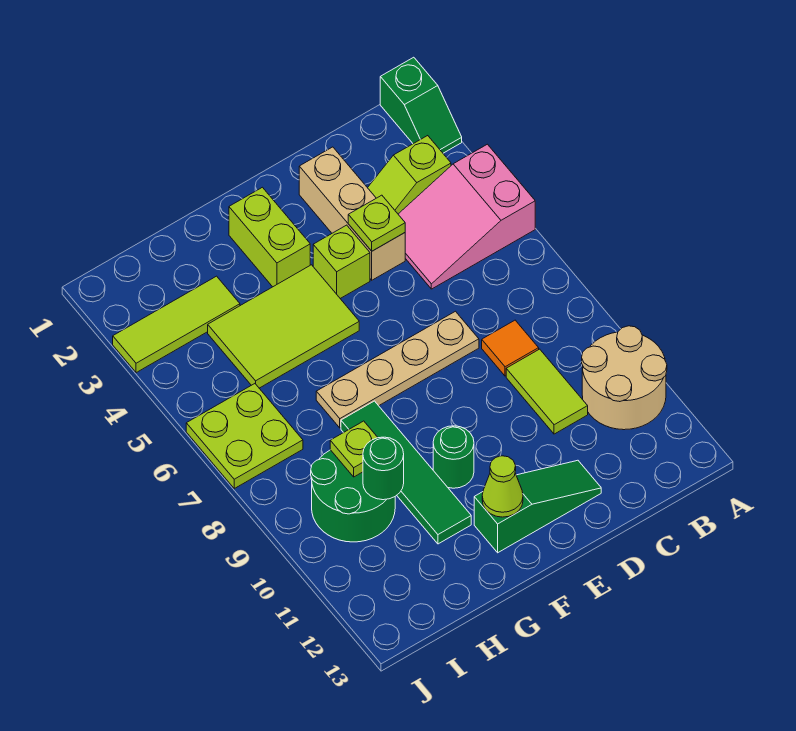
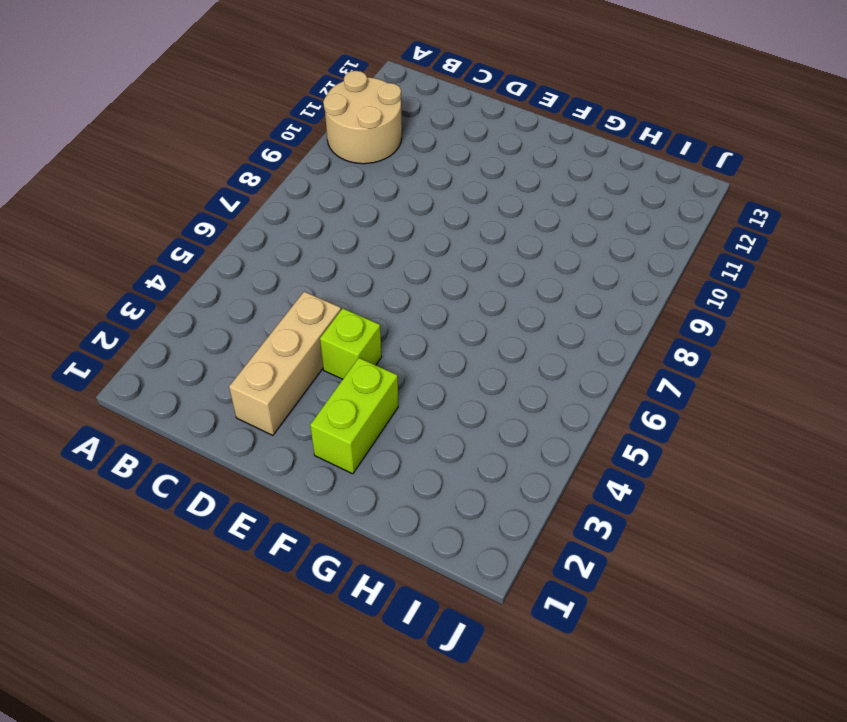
none -> green slope A1:A2 level 1 top 1
none -> pink slope A4:C5 level 1 top A
none -> lime slope B3:C3 level 1 top B

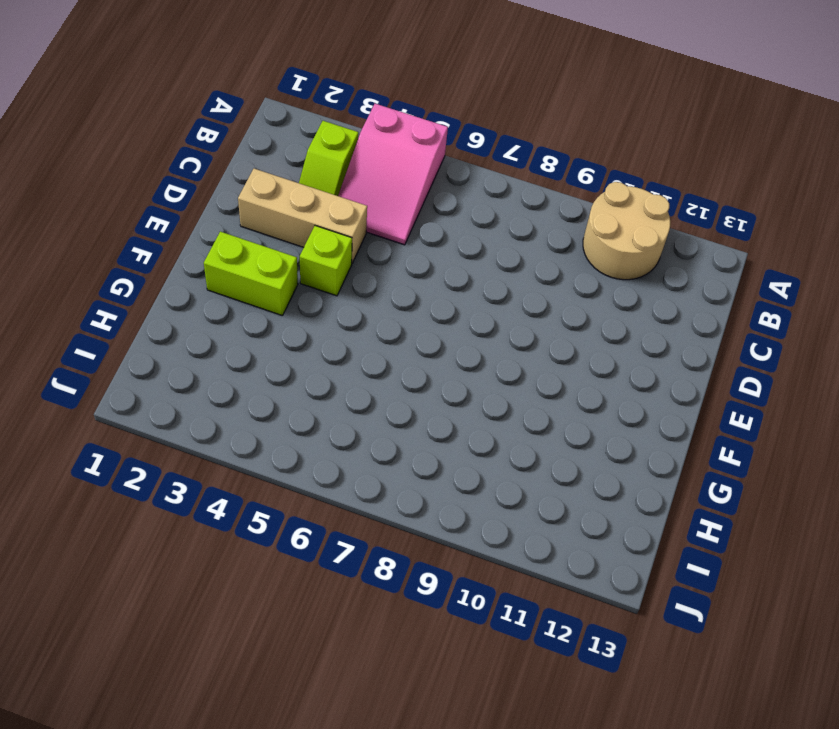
none -> green slope A1:A2 level 1 top 1
none -> orange tile C8 level 1
none -> lime tile C9:C10 level 1

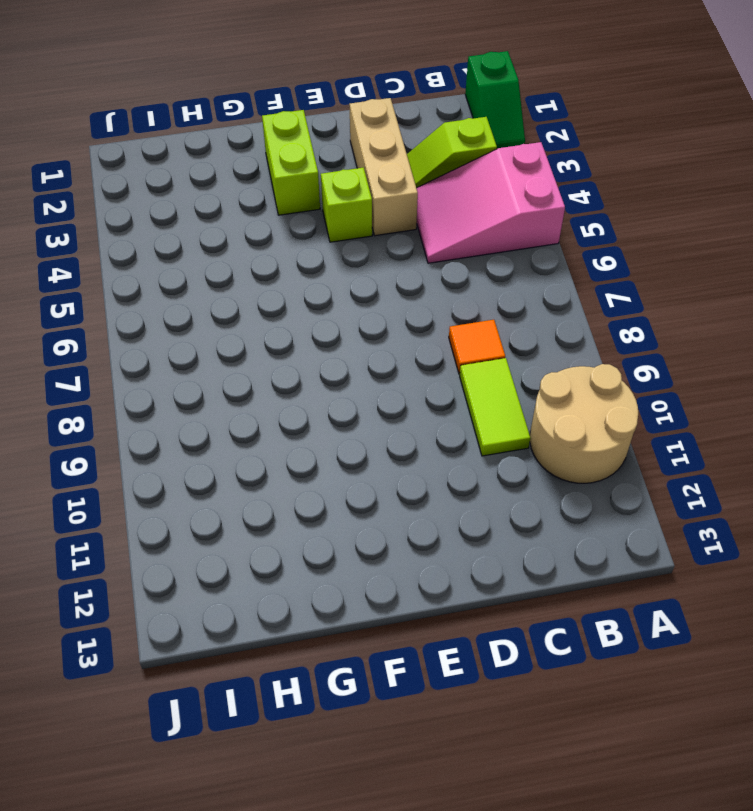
none -> tan plate D7:G7 level 1
none -> green slope D12:F12 level 1 top F
none -> lime tile F4:H5 level 1

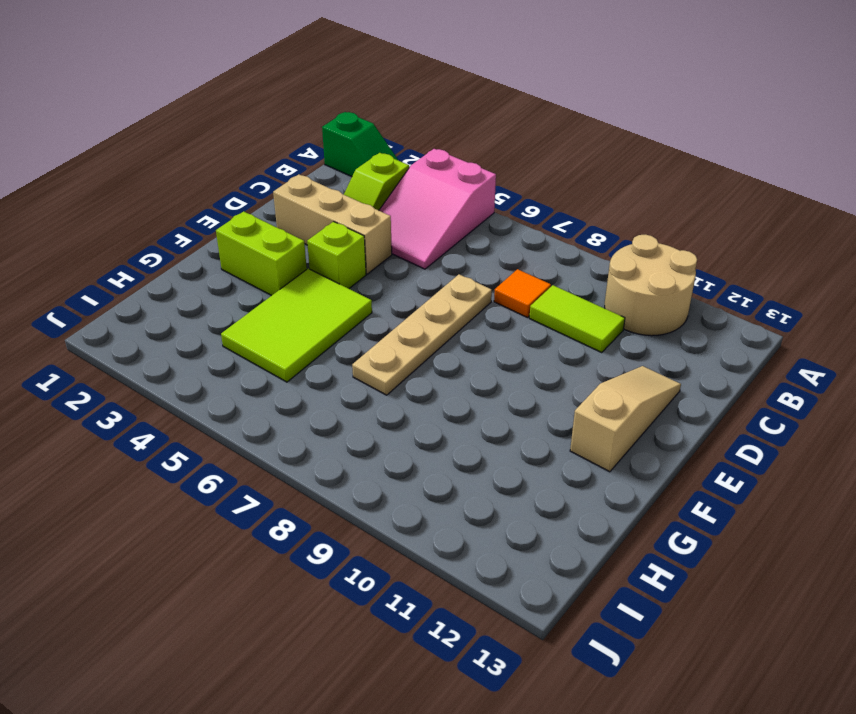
tan slope D12:F12 level 1 top F -> green slope D12:F12 level 1 top F
none -> green round brick F10 level 1
none -> green tile G8:G11 level 1
none -> lime tile H3:J3 level 1

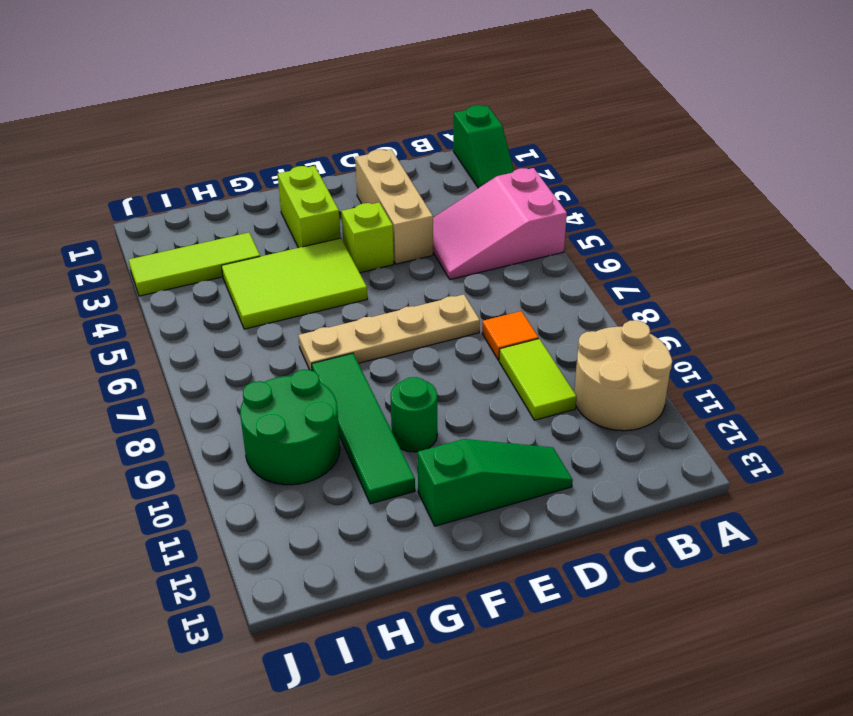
none -> lime slope B3:C3 level 1 top B
none -> lime plate I6:J7 level 1
none -> lime plate D4 level 2

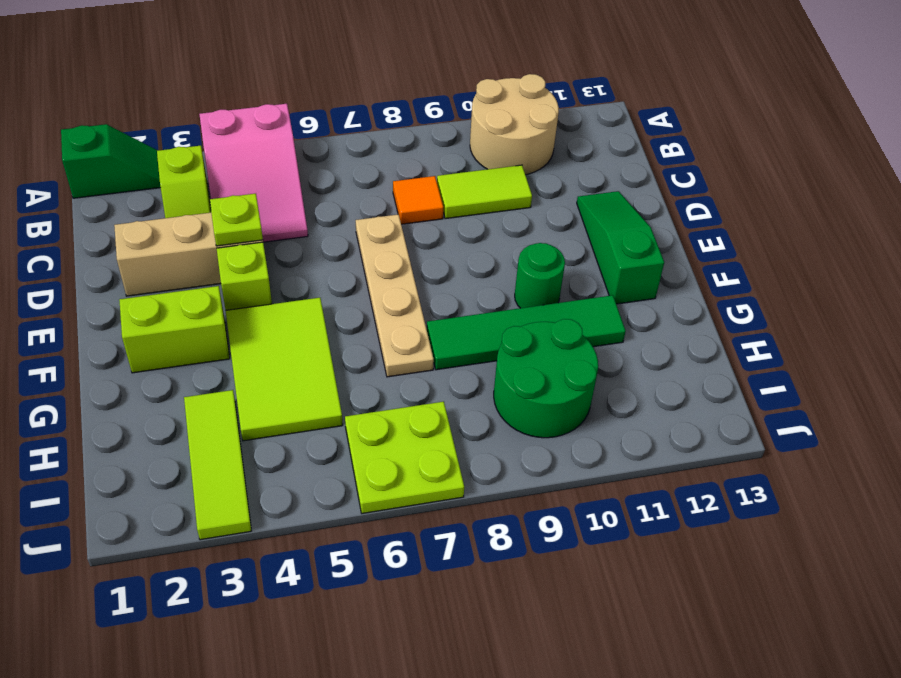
none -> lime cone F12 level 2
none -> lime plate H9 level 2
none -> green round brick H10 level 2

